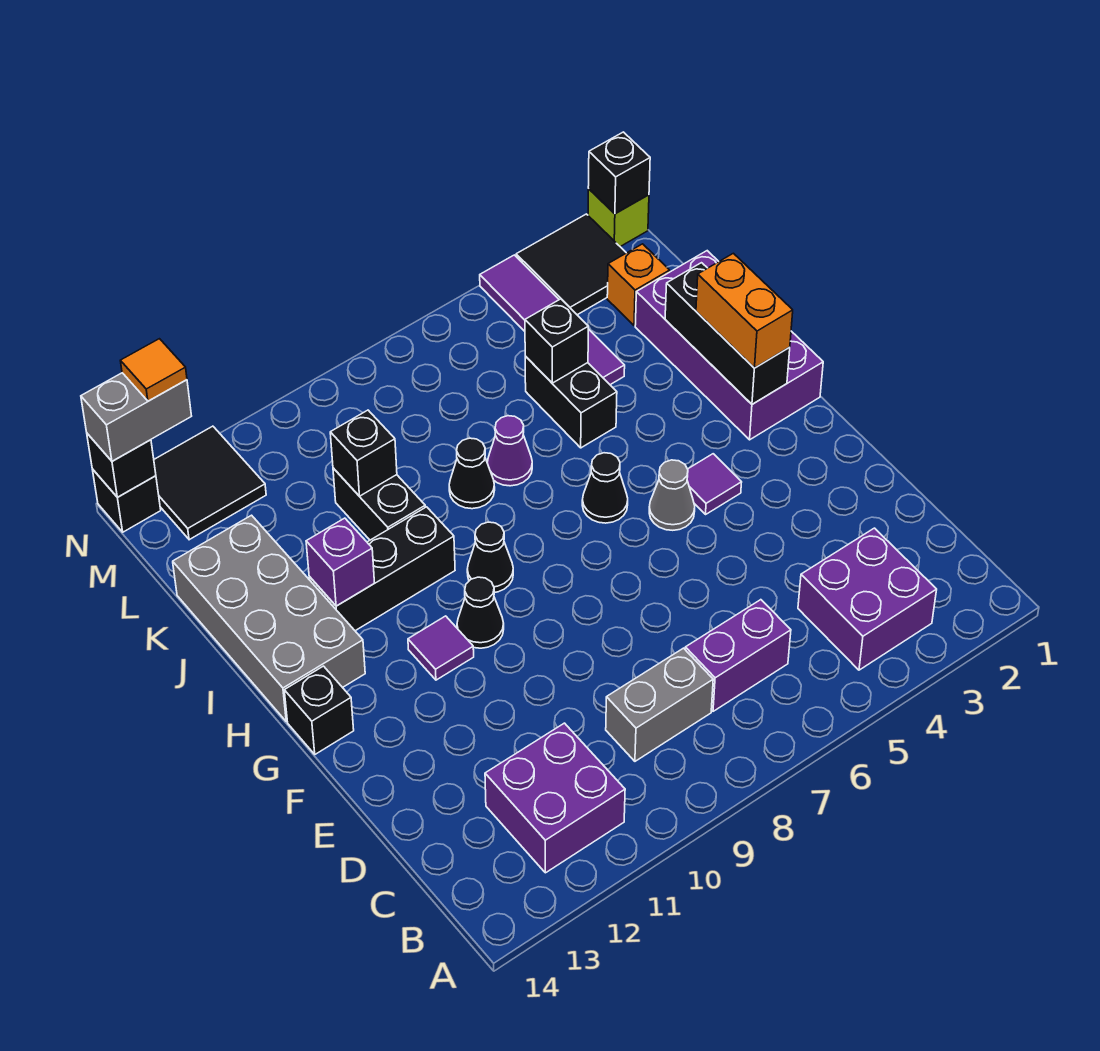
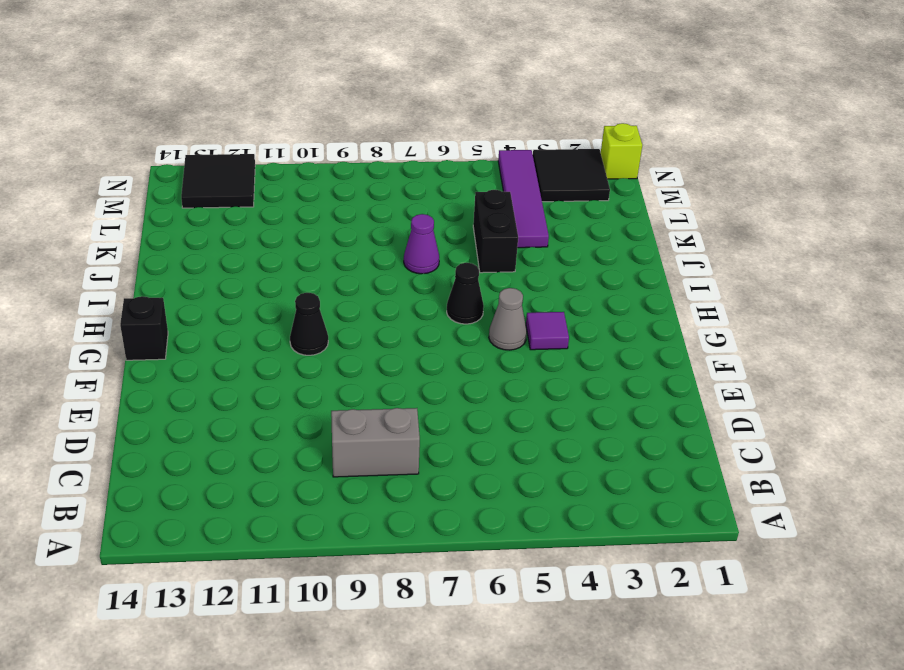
none -> purple brick B3:C4 level 1
none -> purple brick B11:C12 level 1
none -> purple brick C6:C7 level 1
none -> purple tile G11 level 1

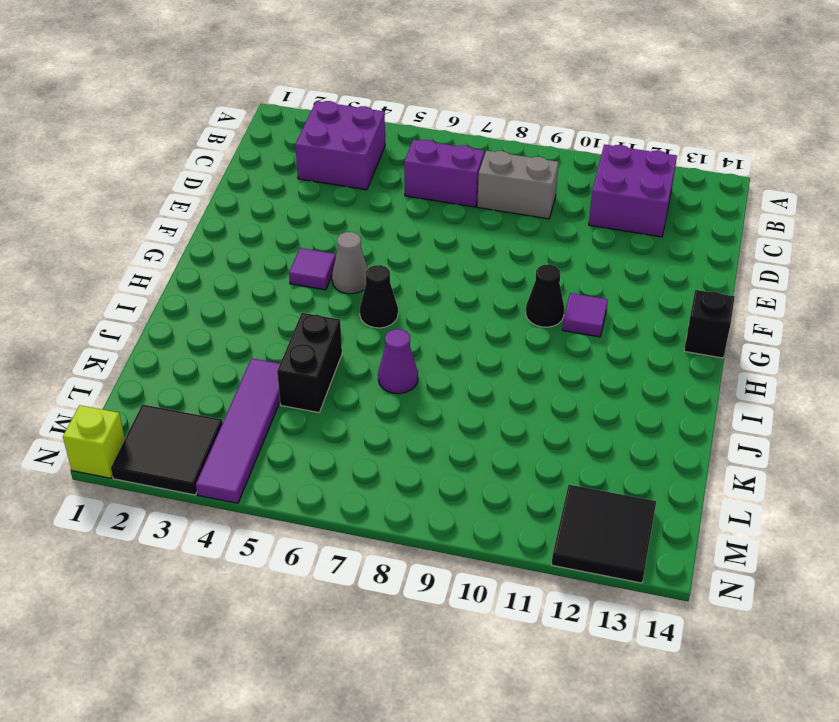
none -> purple brick H1:K2 level 1
none -> black cone H9 level 1
none -> grey brick H13:K14 level 1
none -> black brick I10:I12 level 1

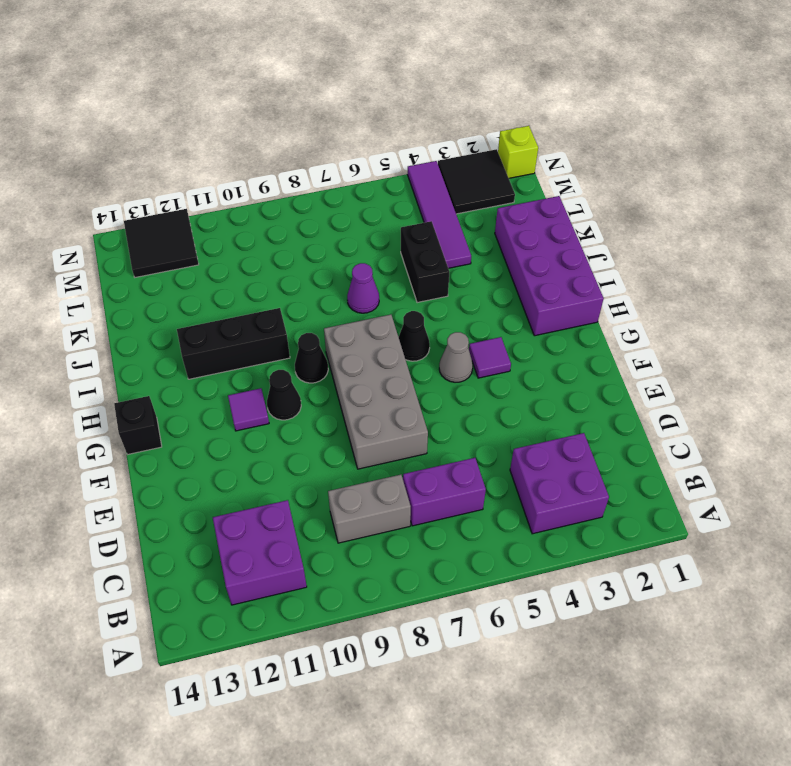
grey brick E7:H8 level 1 -> grey brick H13:K14 level 1
none -> black cone J8 level 1
none -> black brick J10:K10 level 1
none -> orange brick L2 level 1
none -> black brick N14 level 1

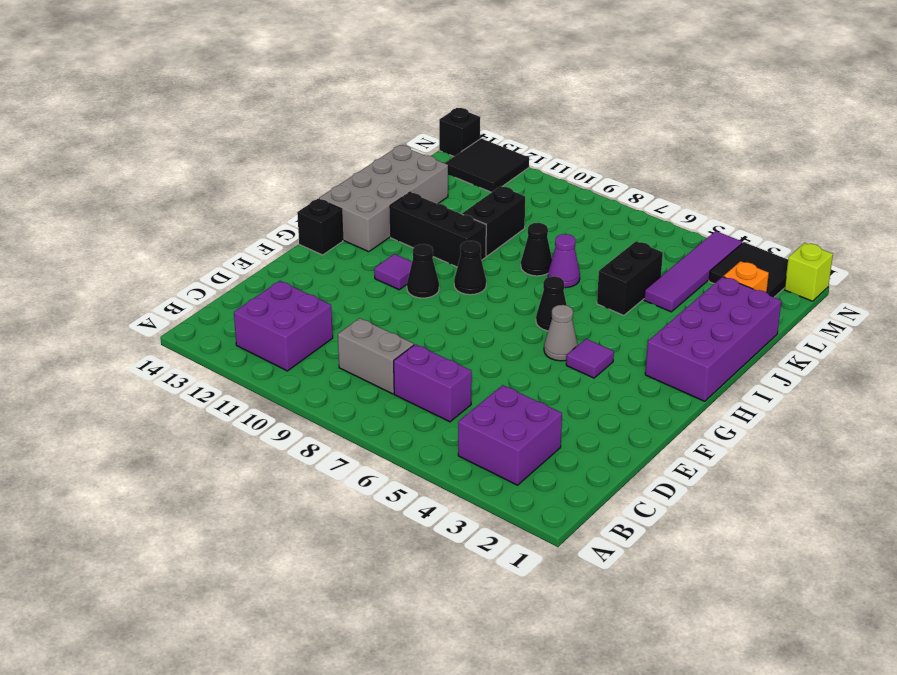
none -> black brick H2:J2 level 2
none -> purple brick I12 level 2
none -> black brick K5 level 2
none -> black brick K10 level 2

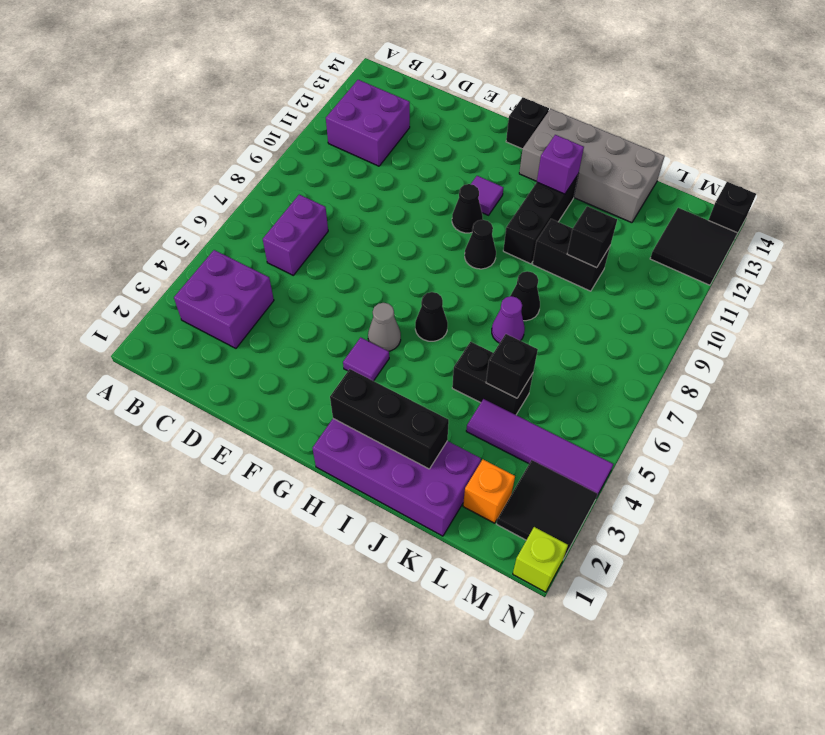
none -> grey brick C8:C9 level 1
none -> black brick N1 level 2
none -> black brick N14 level 2
none -> orange brick H2:I2 level 3

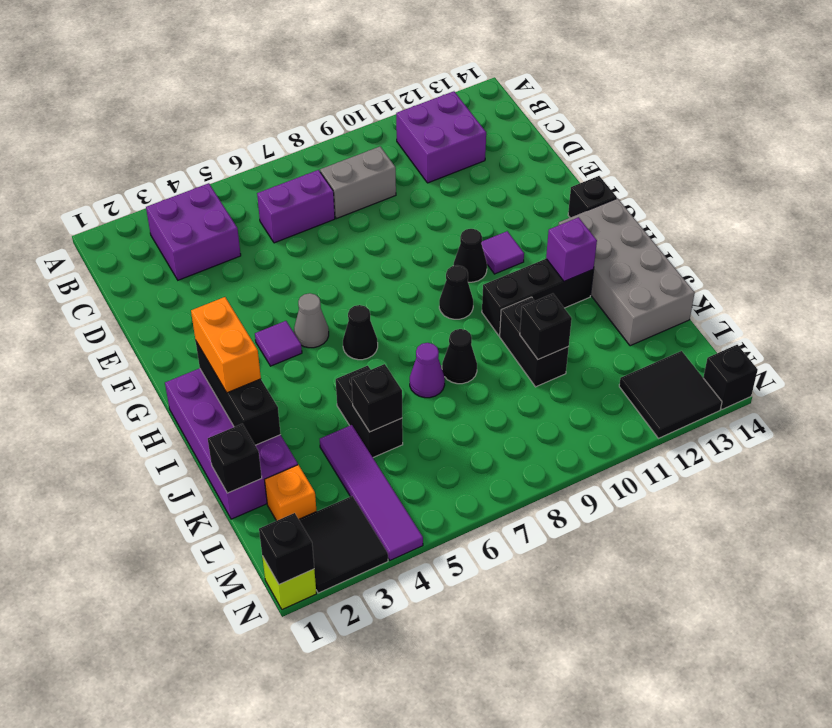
black brick K1 level 2 -> black brick N14 level 2
none -> grey brick N13:N14 level 3
none -> orange tile N13 level 4

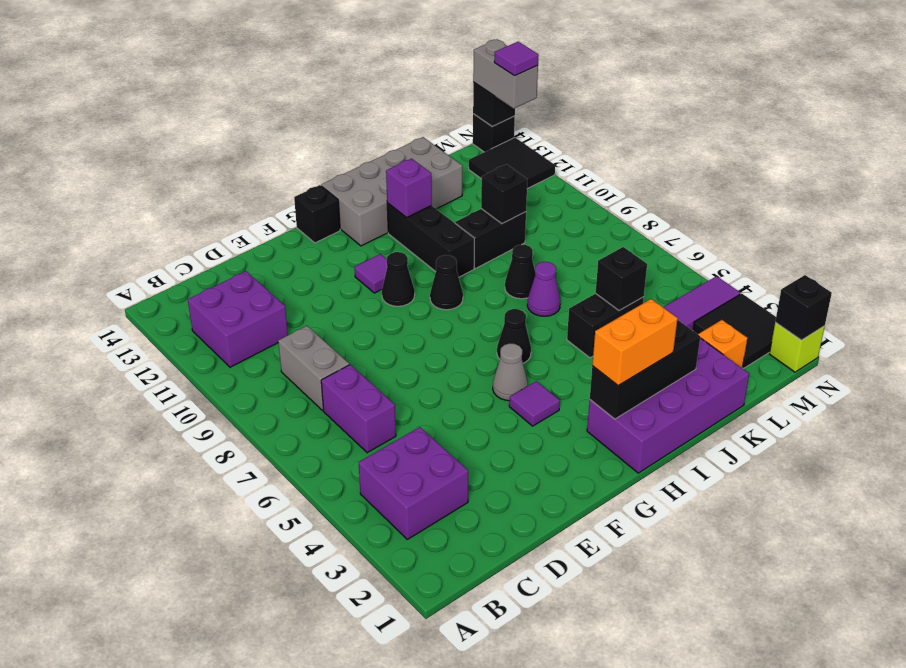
purple tile N13 level 4 -> orange tile N13 level 4

